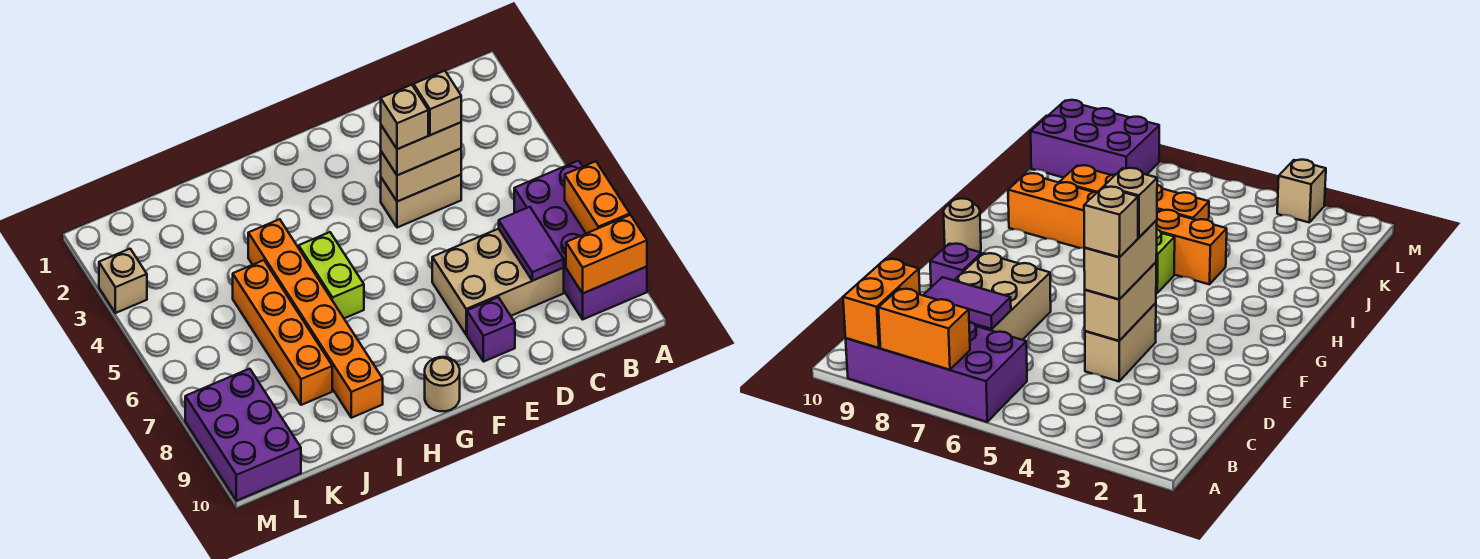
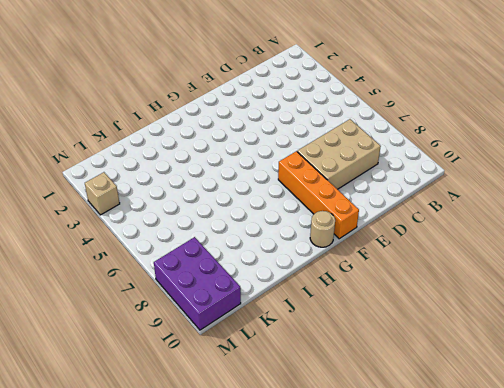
orange brick F7:F10 level 1 -> orange brick J5:J8 level 1
none -> purple brick A6:B9 level 1
none -> tan brick D4:E4 level 1
none -> purple brick E9 level 1

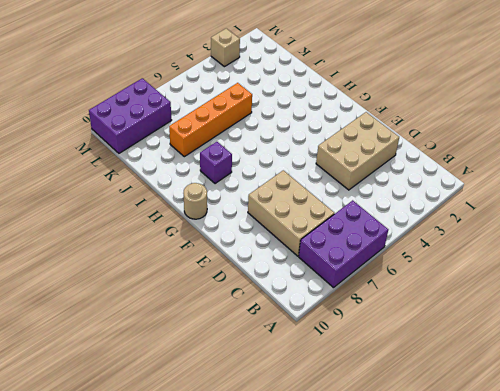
purple brick A6:B8 level 1 -> purple brick A6:B9 level 1
tan brick D2:E4 level 1 -> tan brick D4:E4 level 1
purple brick H8 level 1 -> purple brick E9 level 1
none -> lime brick H5:H6 level 1
none -> orange brick I4:I9 level 1
none -> orange brick A7:A8 level 2

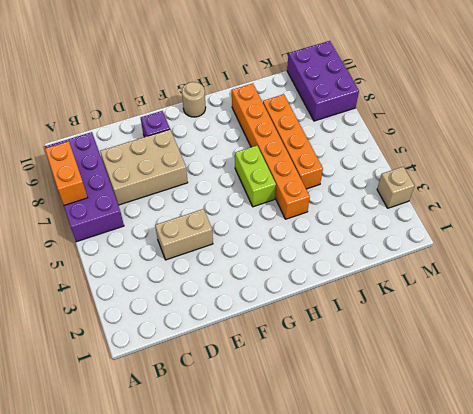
none -> orange brick A9:B9 level 2
none -> purple tile C7:C8 level 2
none -> tan brick D4:E4 level 2

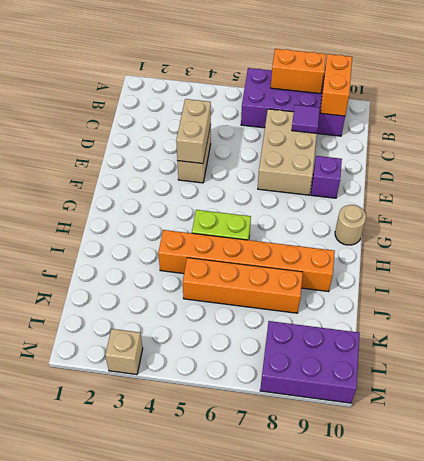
purple tile C8 level 2 -> purple tile C7:C8 level 2
none -> tan brick D4:E4 level 3
none -> tan brick D4 level 4
none -> tan brick E4 level 4

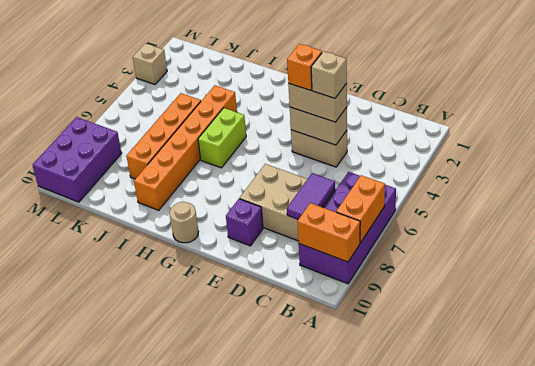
orange brick E4 level 4 -> tan brick E4 level 4

